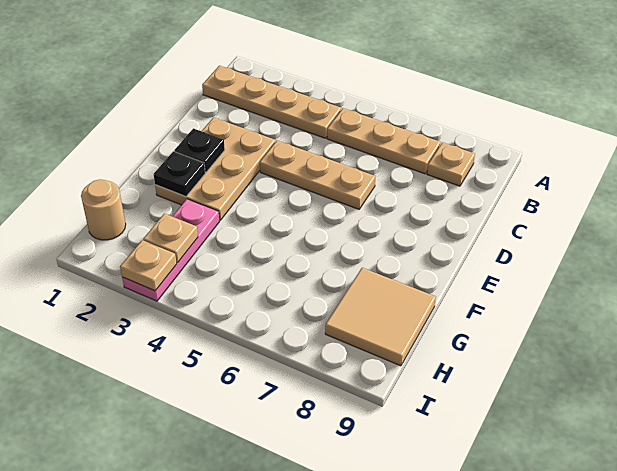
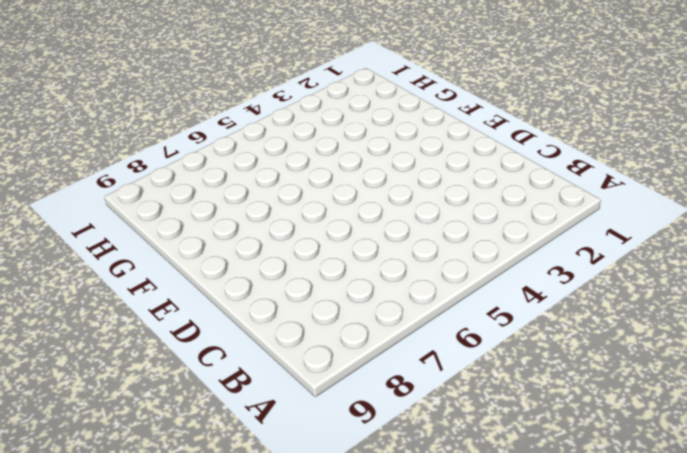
none -> tan plate B1:B4 level 1
none -> tan plate B5:B7 level 1
none -> tan plate B8 level 1

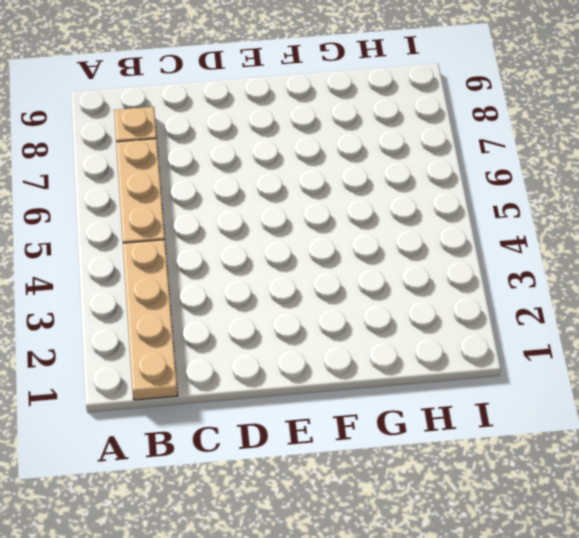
none -> tan plate D2:F3 level 1
none -> tan plate D4:D6 level 1
none -> pink plate G3:I3 level 1

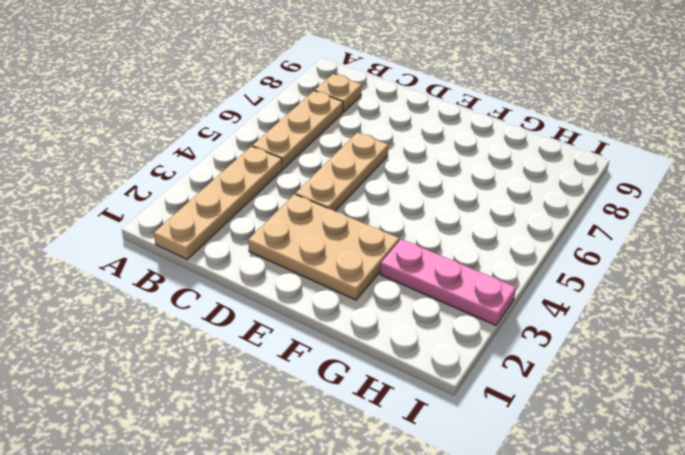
none -> tan tile G8:H9 level 1
none -> tan round brick H1 level 1
none -> black plate E2 level 2

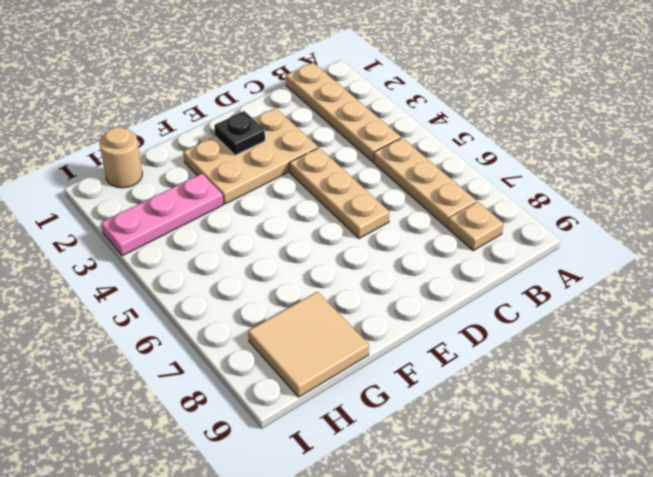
none -> black plate F2 level 2
none -> tan plate H3 level 2
none -> tan plate I3 level 2

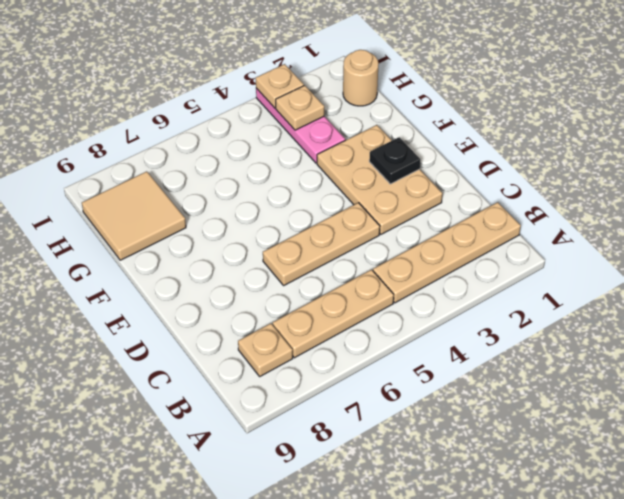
none -> black plate F2 level 2

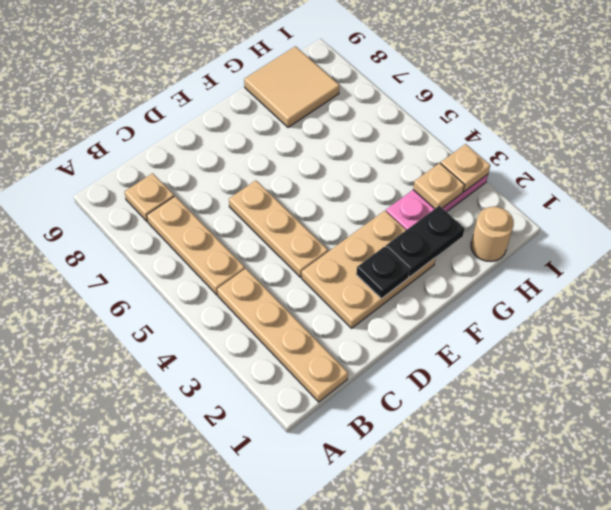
black plate F2:G2 level 2 -> black plate F2 level 2

